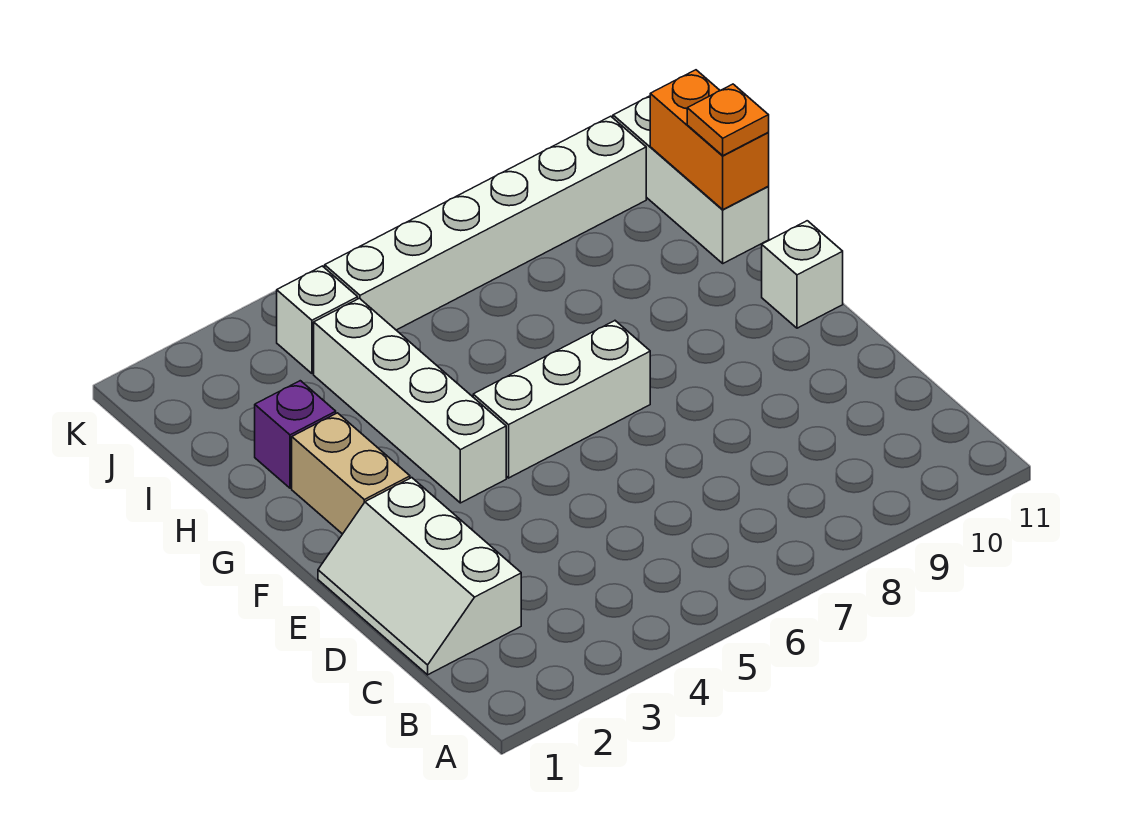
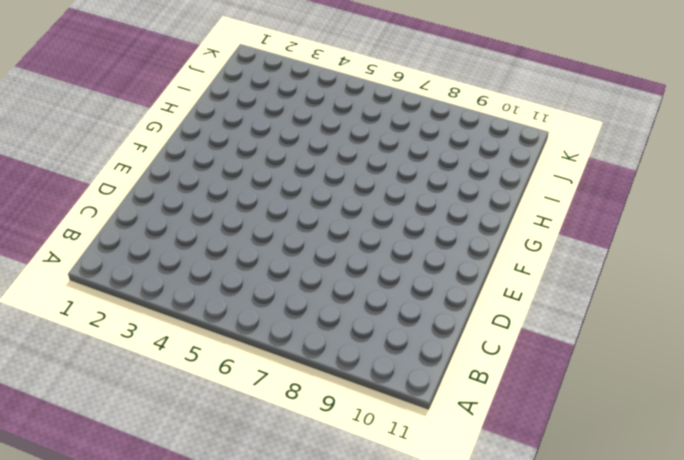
none -> white slope C1:E2 level 1 top 2
none -> tan brick F2:G2 level 1

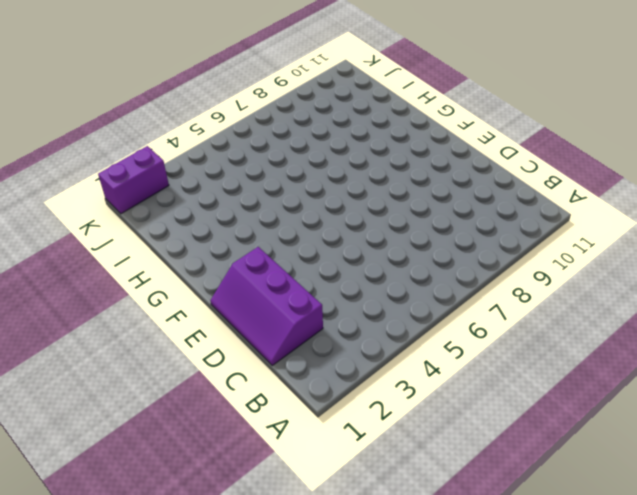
purple slope C1:E2 level 1 top 2 -> white slope C1:E2 level 1 top 2
purple brick K1:K2 level 1 -> none
none -> tan brick F2:G2 level 1
none -> white brick F4:I4 level 1

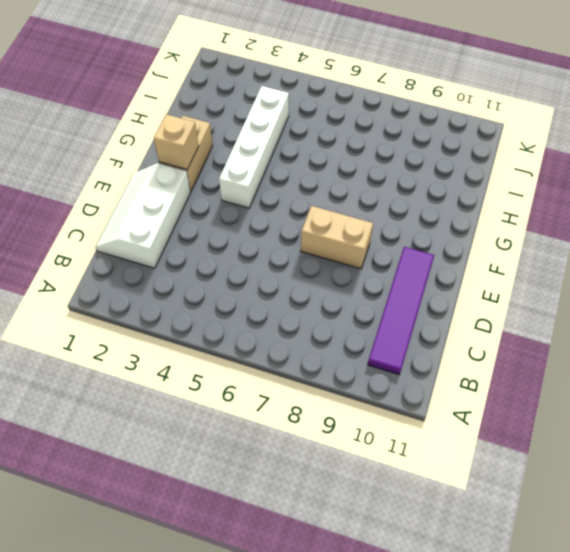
purple tile B10:E10 level 1 -> none
tan brick E7:E8 level 1 -> none
tan brick F2 level 2 -> none
none -> white brick F5:F7 level 1
none -> white brick F11 level 1

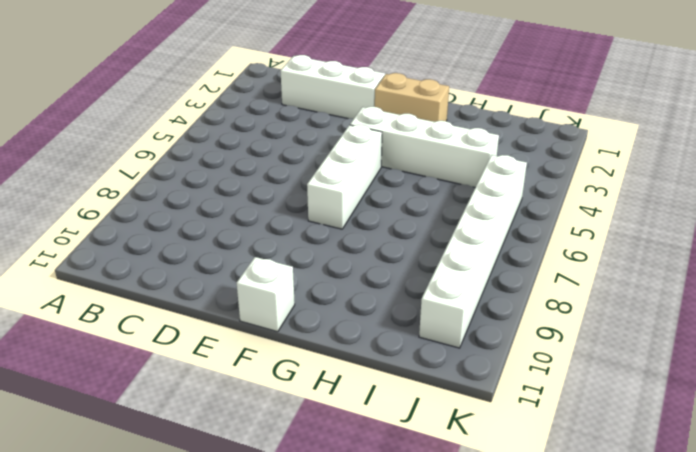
none -> purple brick H2 level 1
none -> white brick H11:J11 level 1

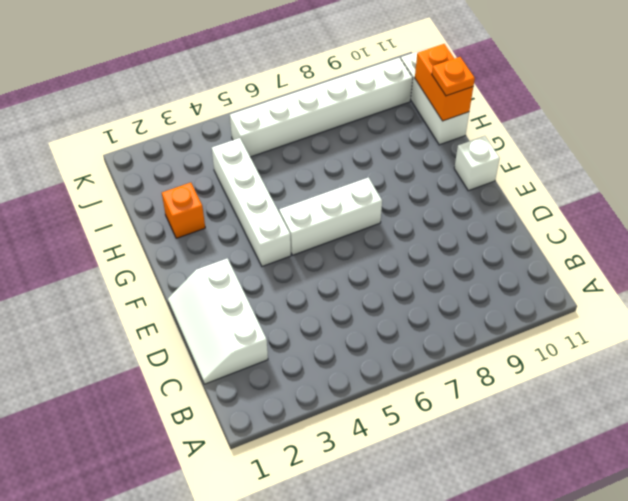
orange brick H2 level 1 -> purple brick H2 level 1
none -> tan brick F2:G2 level 1
none -> white brick J4 level 1

